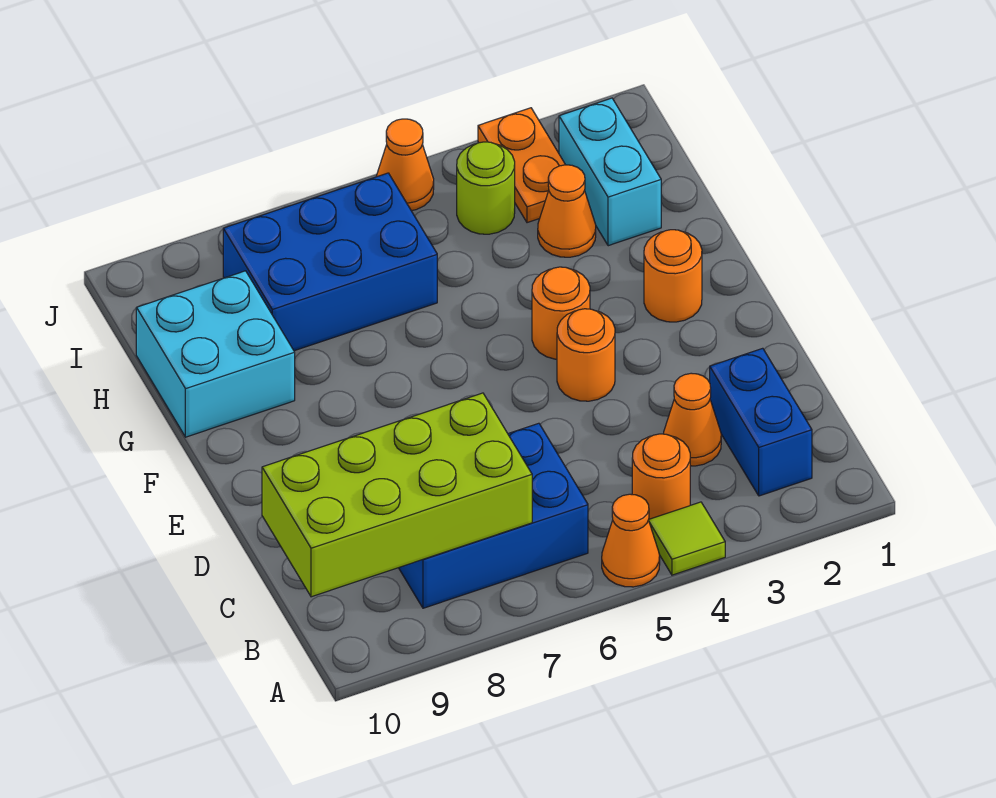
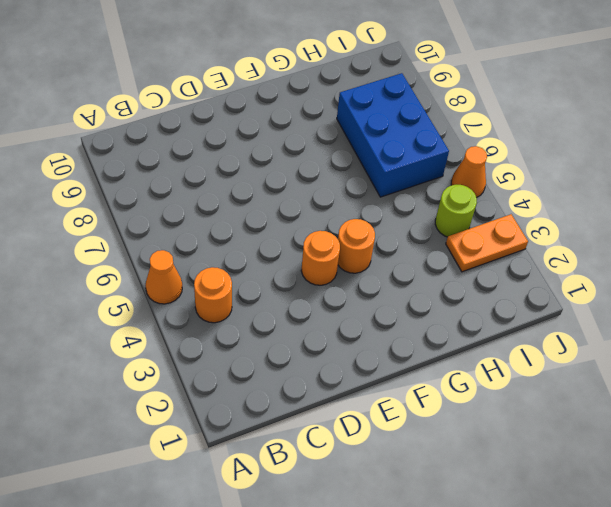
none -> lime tile A4 level 1
none -> blue brick B2:C2 level 1
none -> blue brick B6:C8 level 1

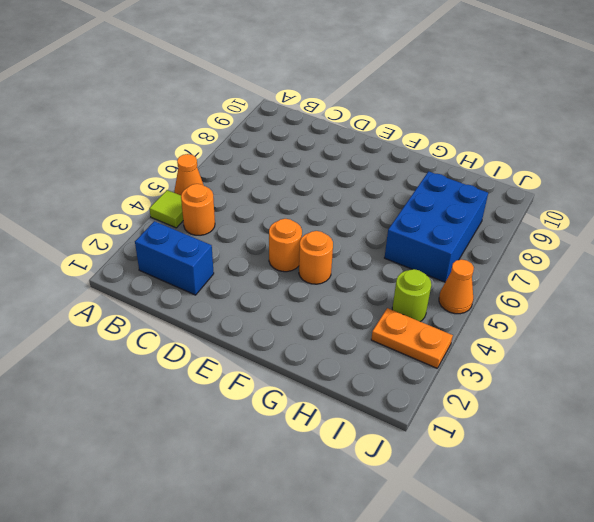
none -> blue brick B6:C8 level 1
none -> orange cone C3 level 1
none -> orange round brick F2 level 1

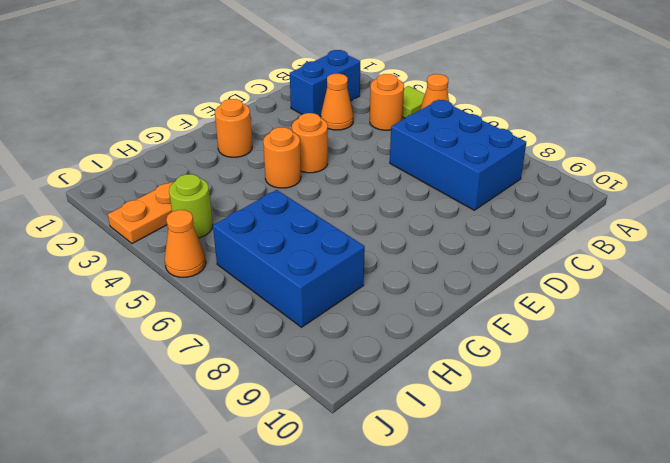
none -> cyan brick G9:H10 level 1
none -> cyan brick H2:I2 level 1
none -> orange cone H3 level 1

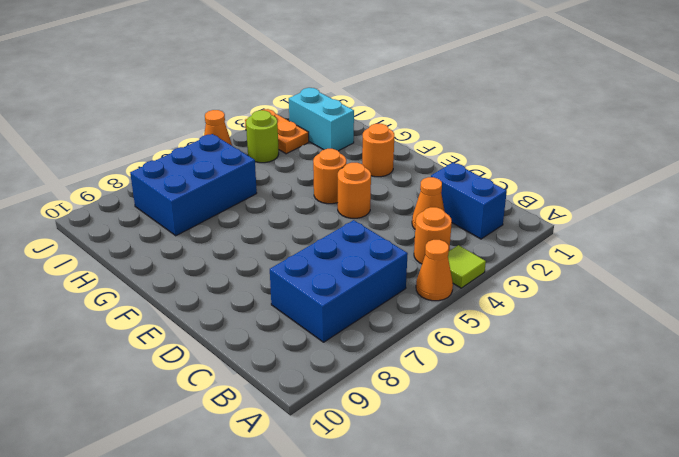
none -> cyan brick G9:H10 level 1
none -> orange cone H3 level 1
none -> lime brick B7:C10 level 2

